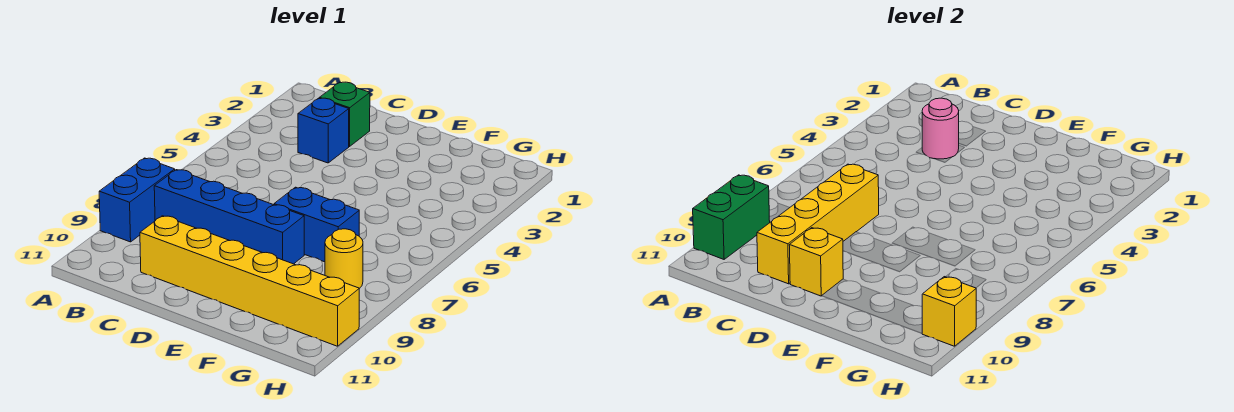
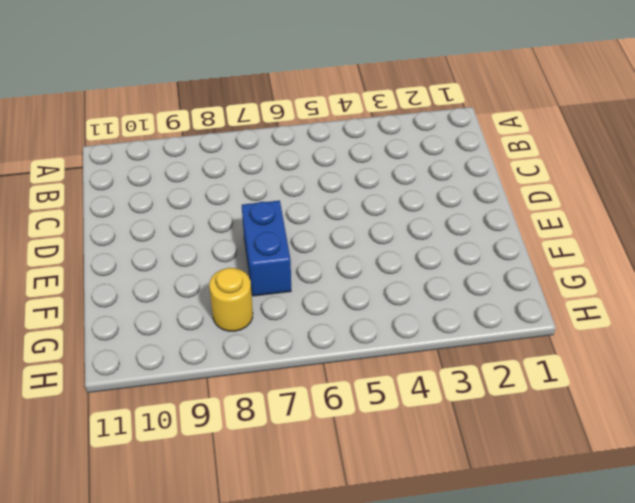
none -> blue brick A8:A9 level 1
none -> blue brick B8:E8 level 1
none -> green brick C2 level 1

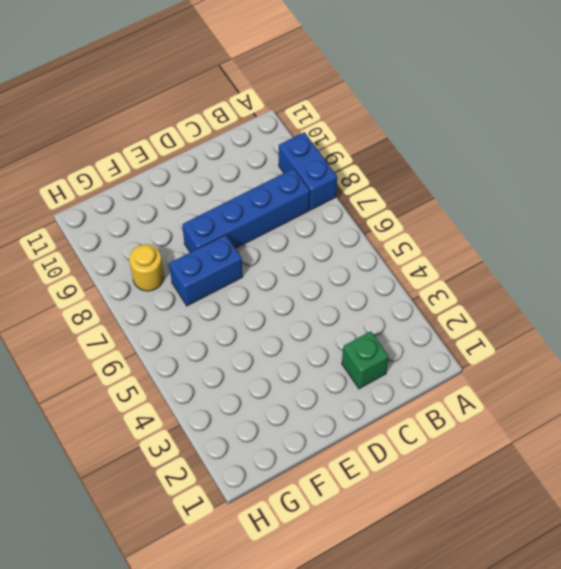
none -> blue brick C3 level 1
none -> yellow brick C10:H10 level 1
none -> green brick A9:A10 level 2

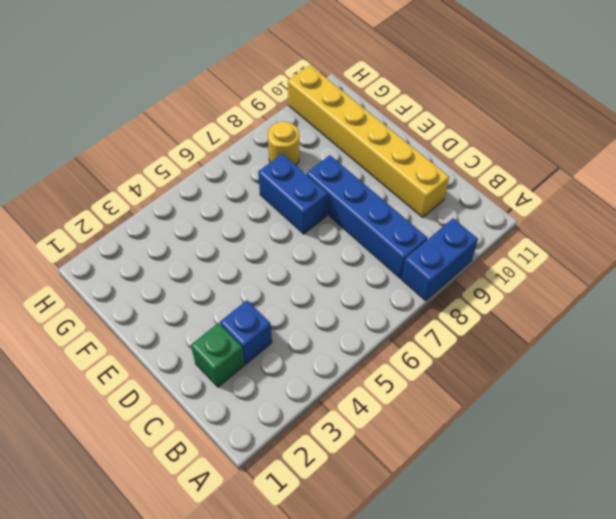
none -> green brick A9:A10 level 2
none -> pink round brick C3 level 2
none -> yellow brick C7:C10 level 2

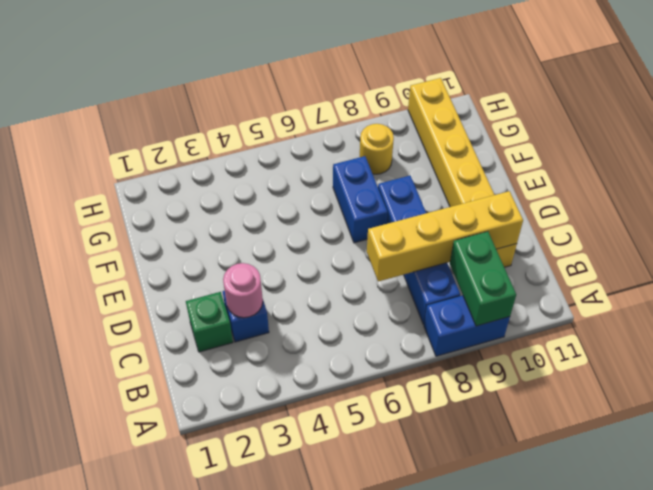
green brick A9:B9 level 2 -> green brick A9:A10 level 2
none -> yellow brick D10 level 2
none -> yellow brick H10 level 2

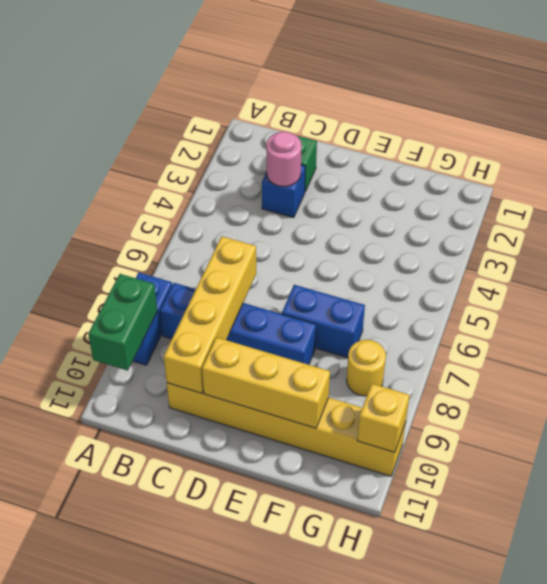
yellow brick D10:F10 level 2 -> yellow brick D10 level 2

